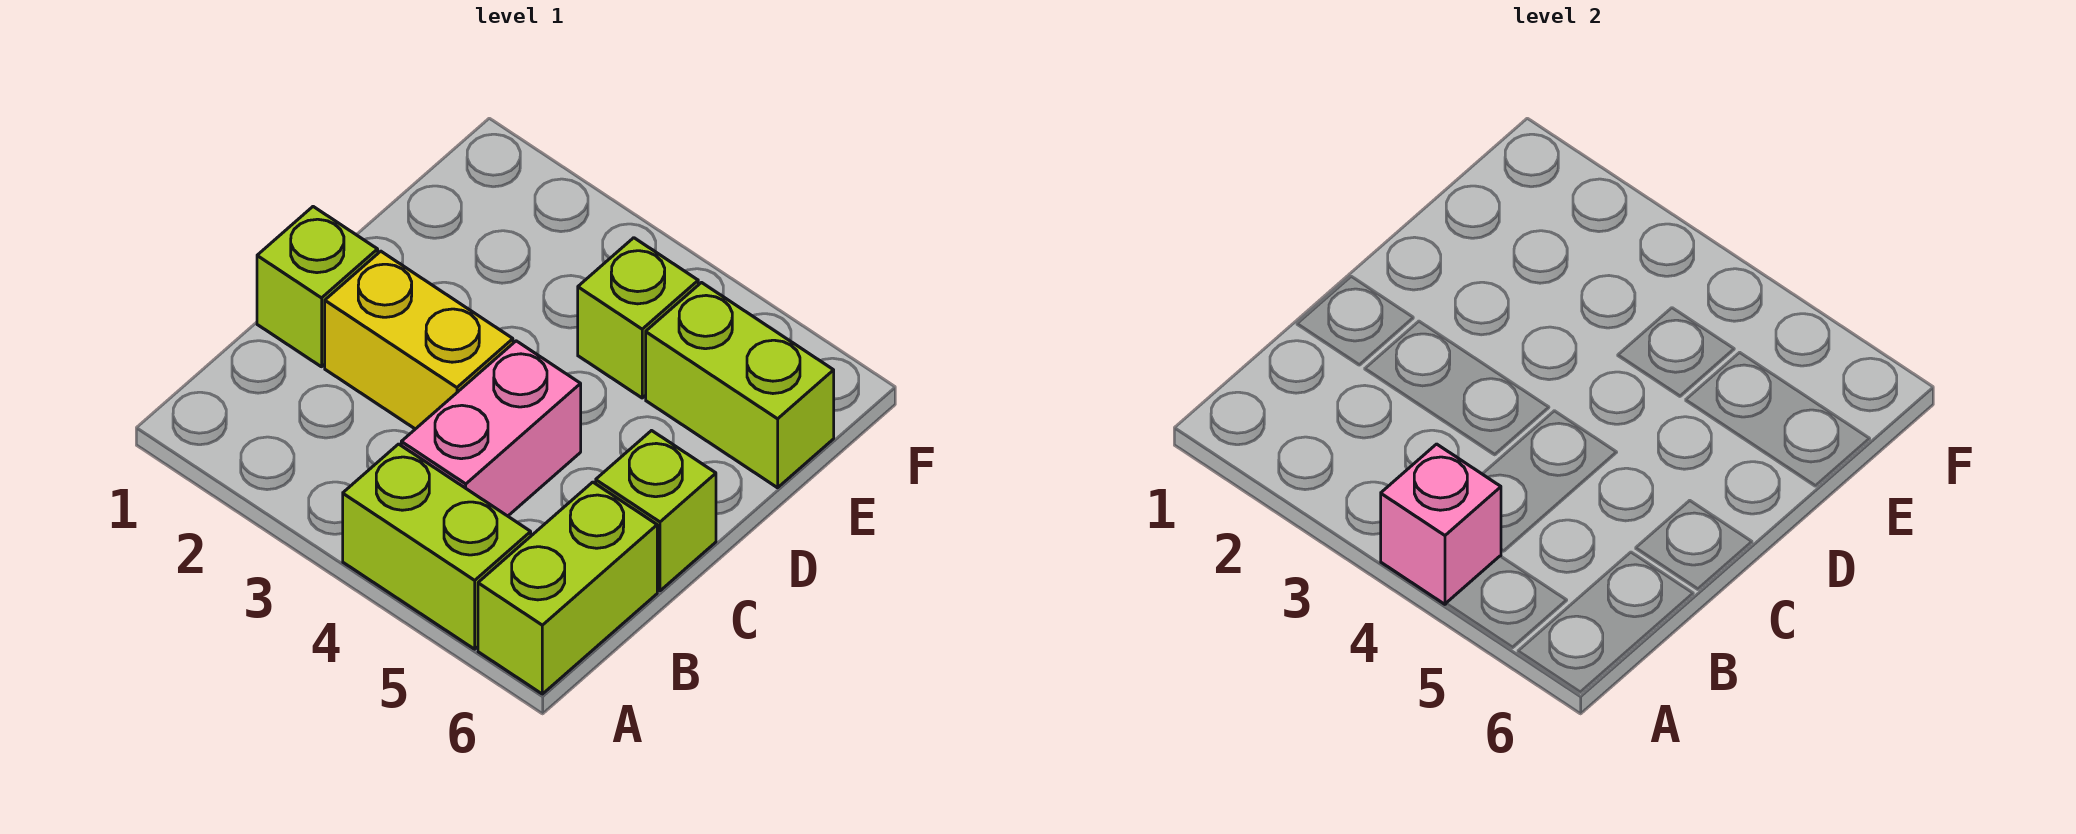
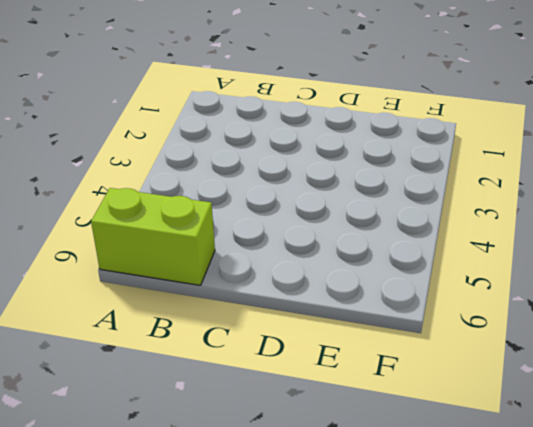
none -> lime brick A4:A5 level 1
none -> pink brick B4:C4 level 1

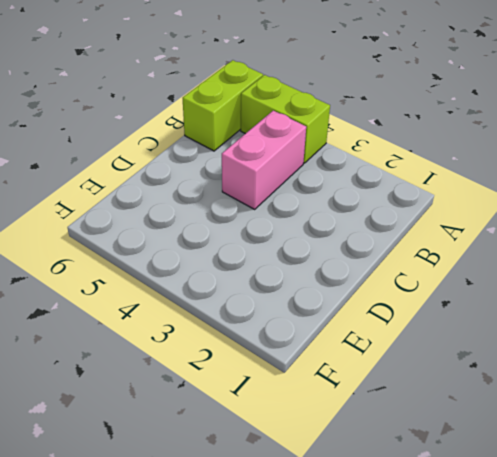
none -> lime brick C1 level 1
none -> yellow brick C2:C3 level 1

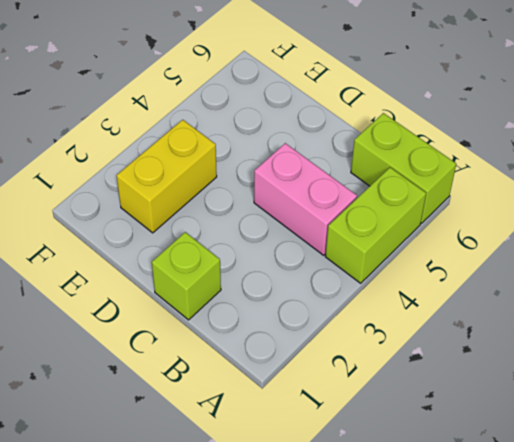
yellow brick E2:E3 level 1 -> yellow brick C2:C3 level 1
none -> lime brick C6 level 1
none -> lime brick E4 level 1

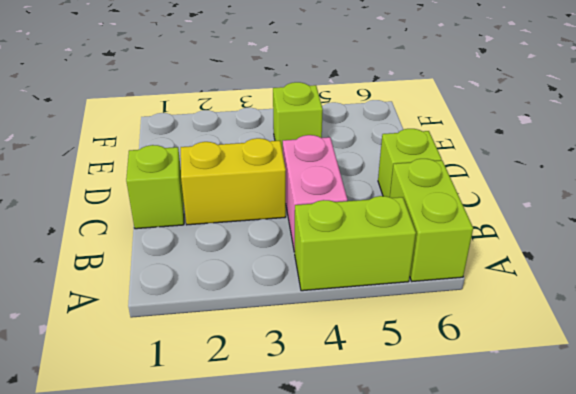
none -> lime brick E5:E6 level 1
none -> pink brick A4 level 2

